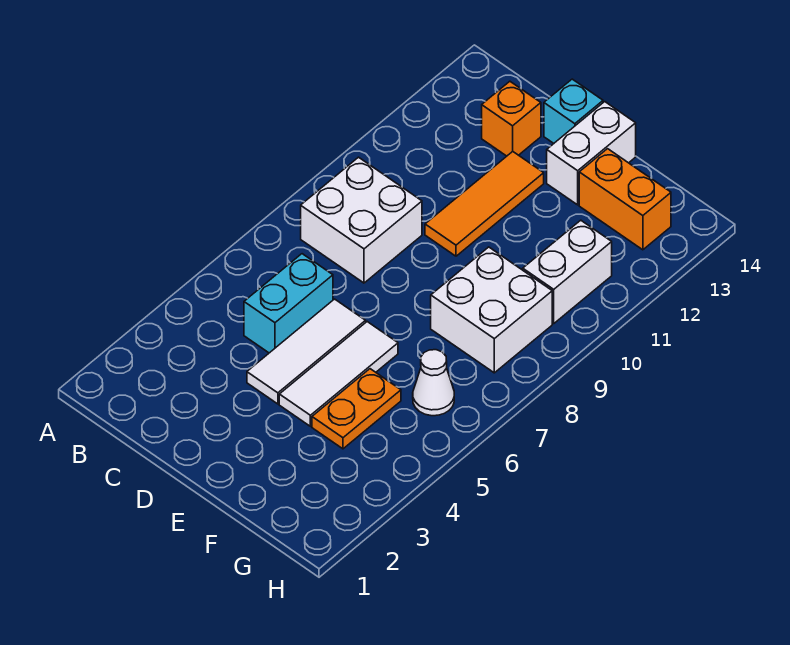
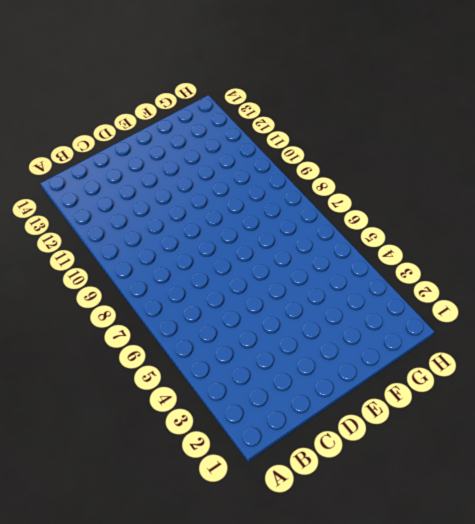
none -> white brick B8:C9 level 1
none -> cyan brick C5:C6 level 1
none -> orange brick C13 level 1

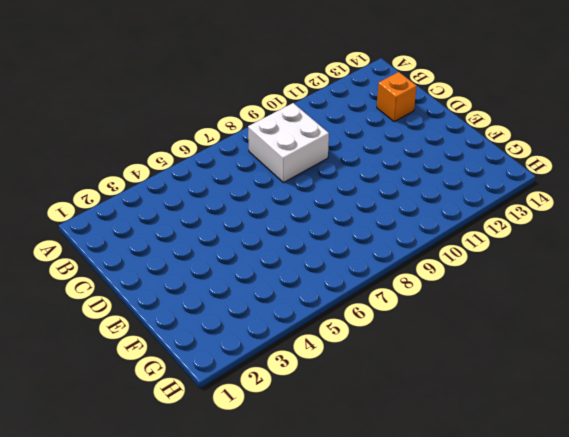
none -> cyan brick C5:C6 level 1
none -> white tile D4:D6 level 1
none -> orange tile D10:D12 level 1

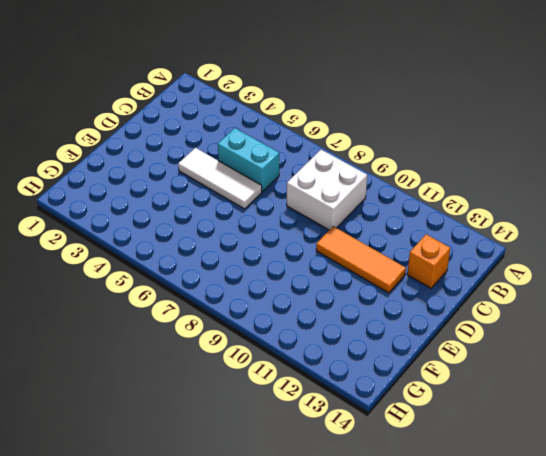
none -> cyan brick D14 level 1
none -> white tile E4:E6 level 1
none -> white brick E13:E14 level 1

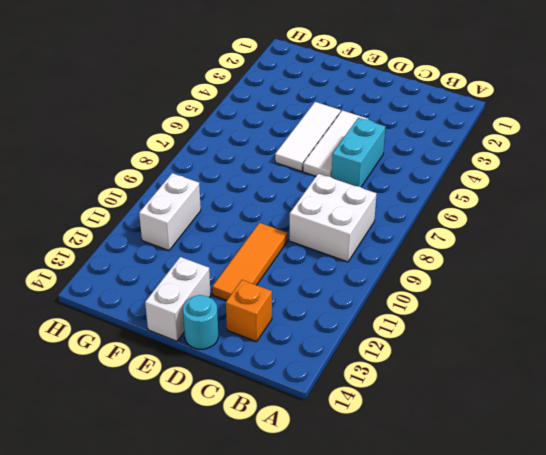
cyan round brick D14 level 1 -> cyan brick D14 level 1
none -> orange plate F4:F5 level 1
none -> white brick F8:G9 level 1
none -> orange brick F13:G13 level 1

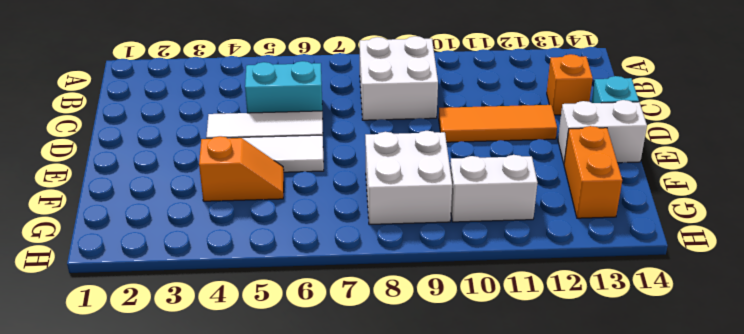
orange slope F4:F5 level 1 top 4 -> orange plate F4:F5 level 1
none -> white cone G6 level 1

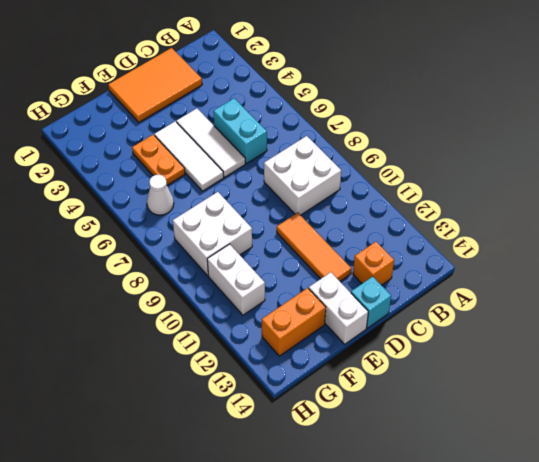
orange tile C1:E2 level 1 -> none

